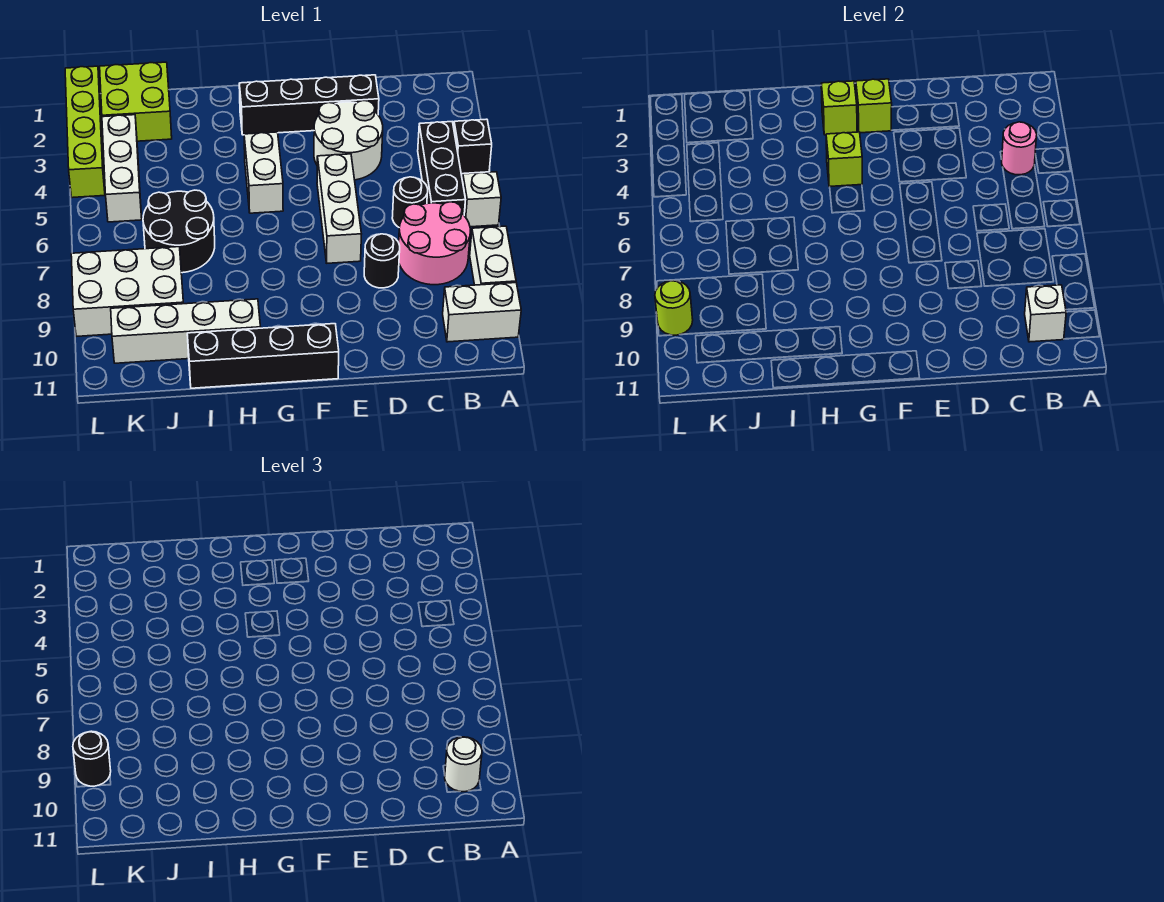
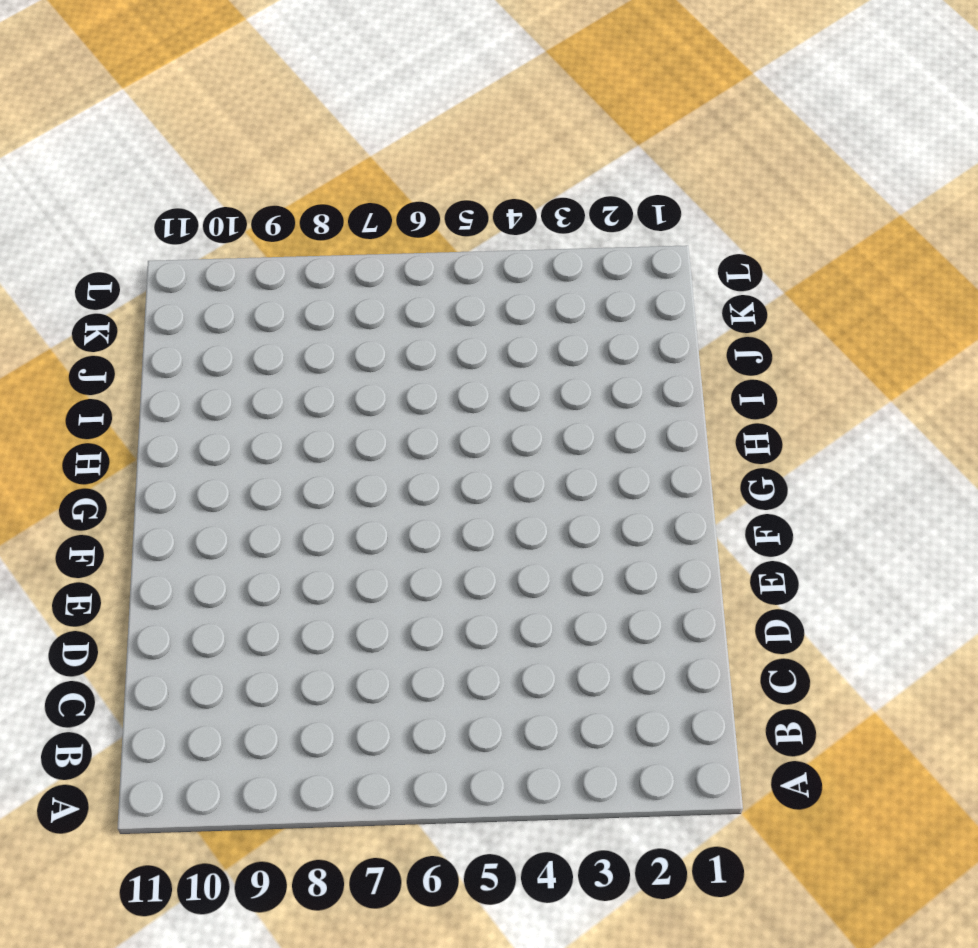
none -> black brick A4 level 1
none -> white brick A6 level 1
none -> white brick A8:A9 level 1

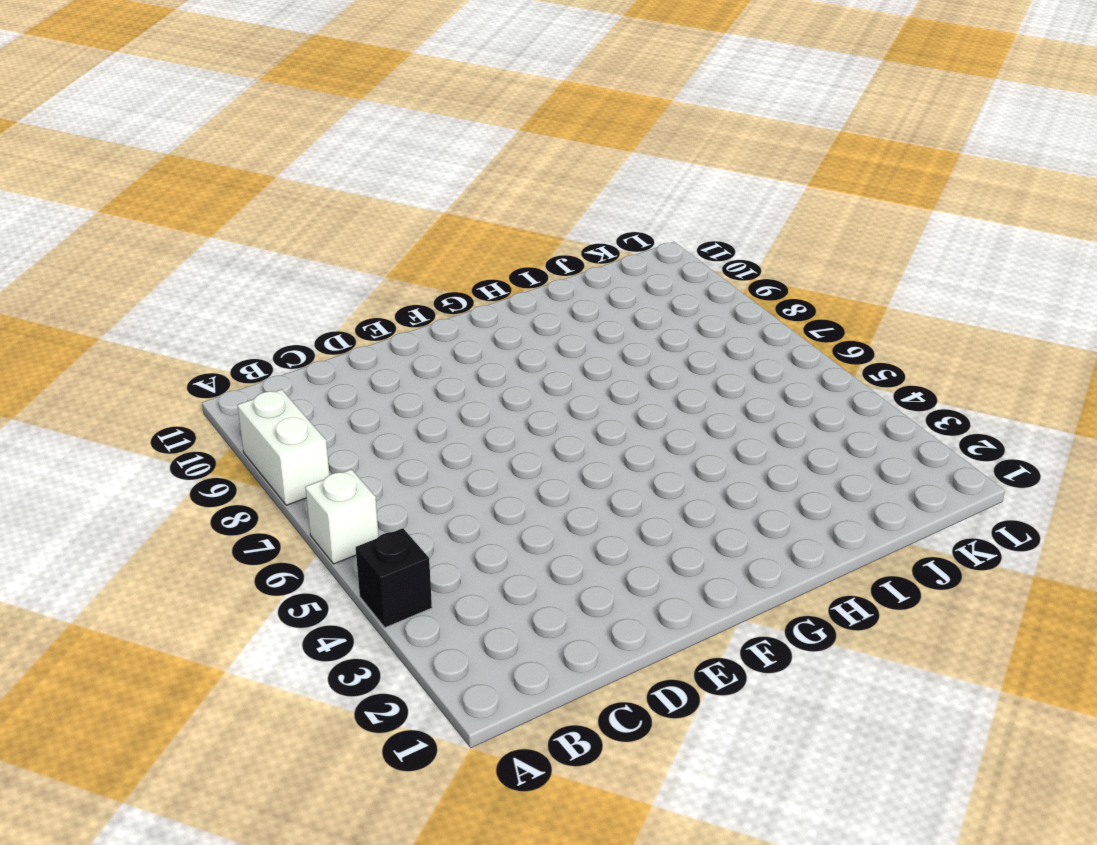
none -> white brick A10:B10 level 1
none -> black brick B4:B6 level 1
none -> pink round brick B7:C8 level 1

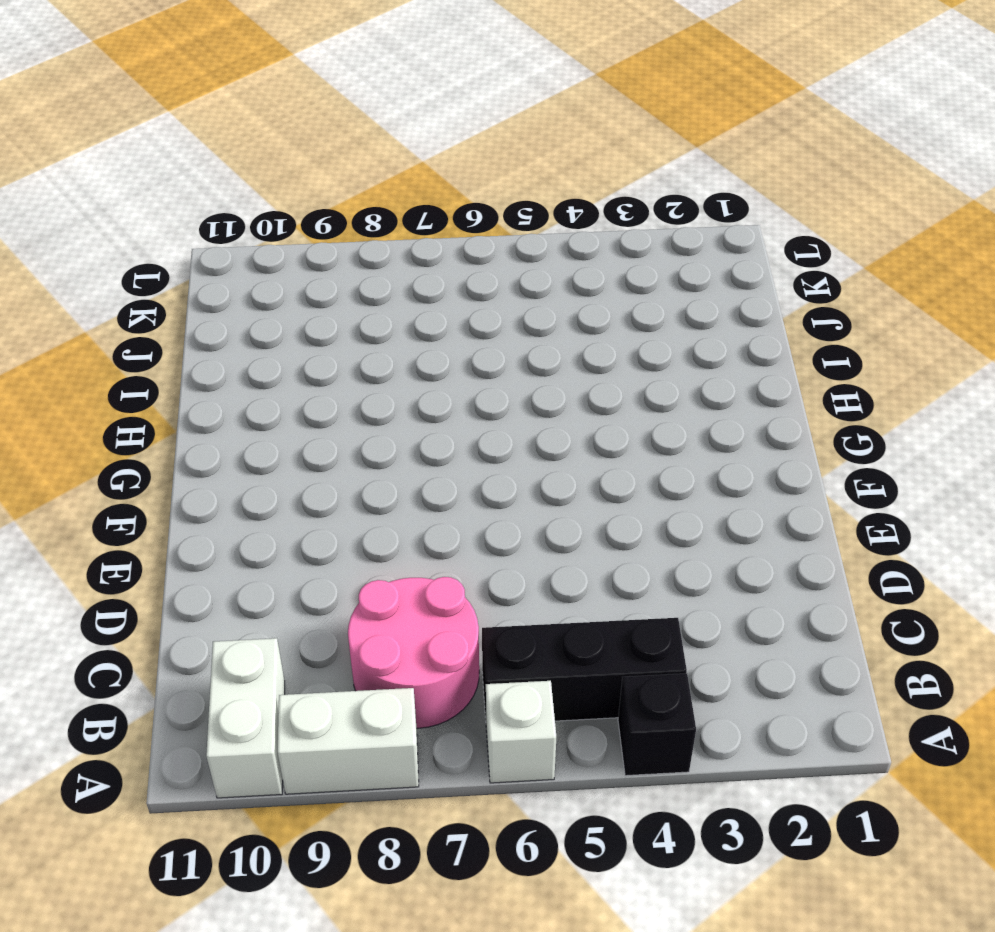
none -> black round brick C6 level 1
none -> black brick D2:G2 level 1
none -> white round brick D3:E4 level 1

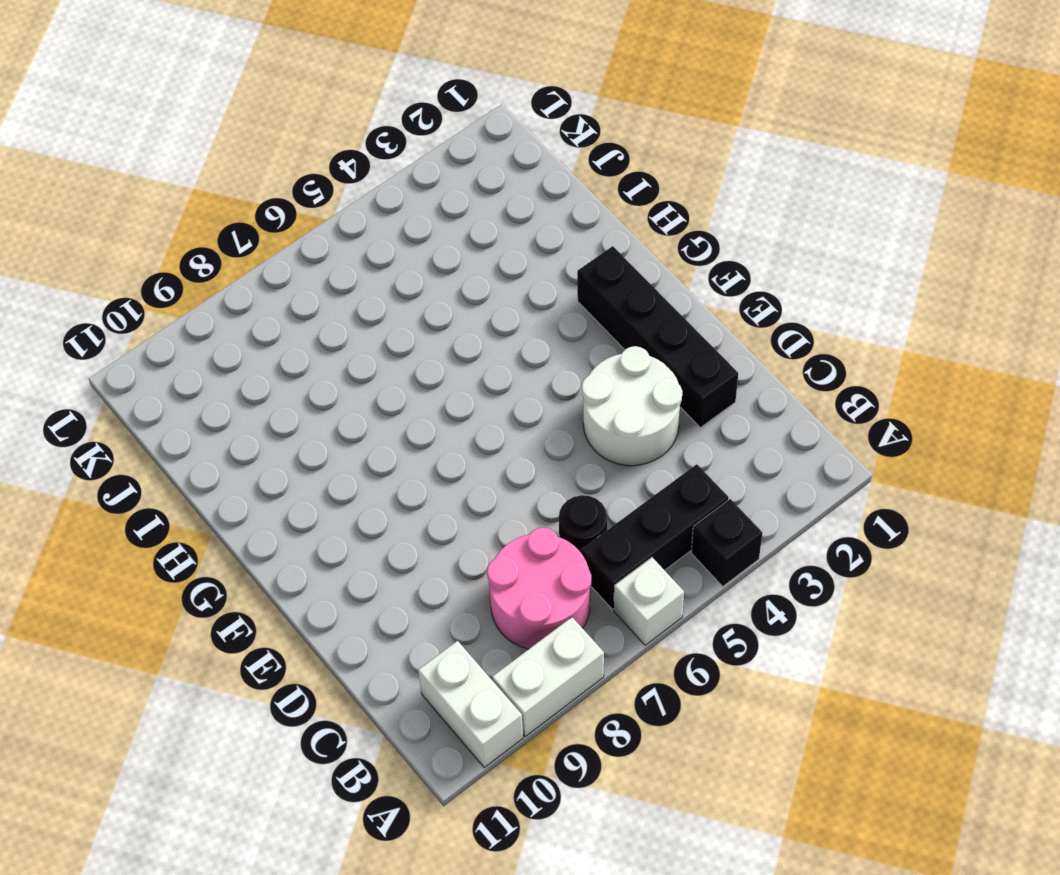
none -> black round brick D8 level 1
none -> white brick E5:E7 level 1
none -> black brick F11:I11 level 1

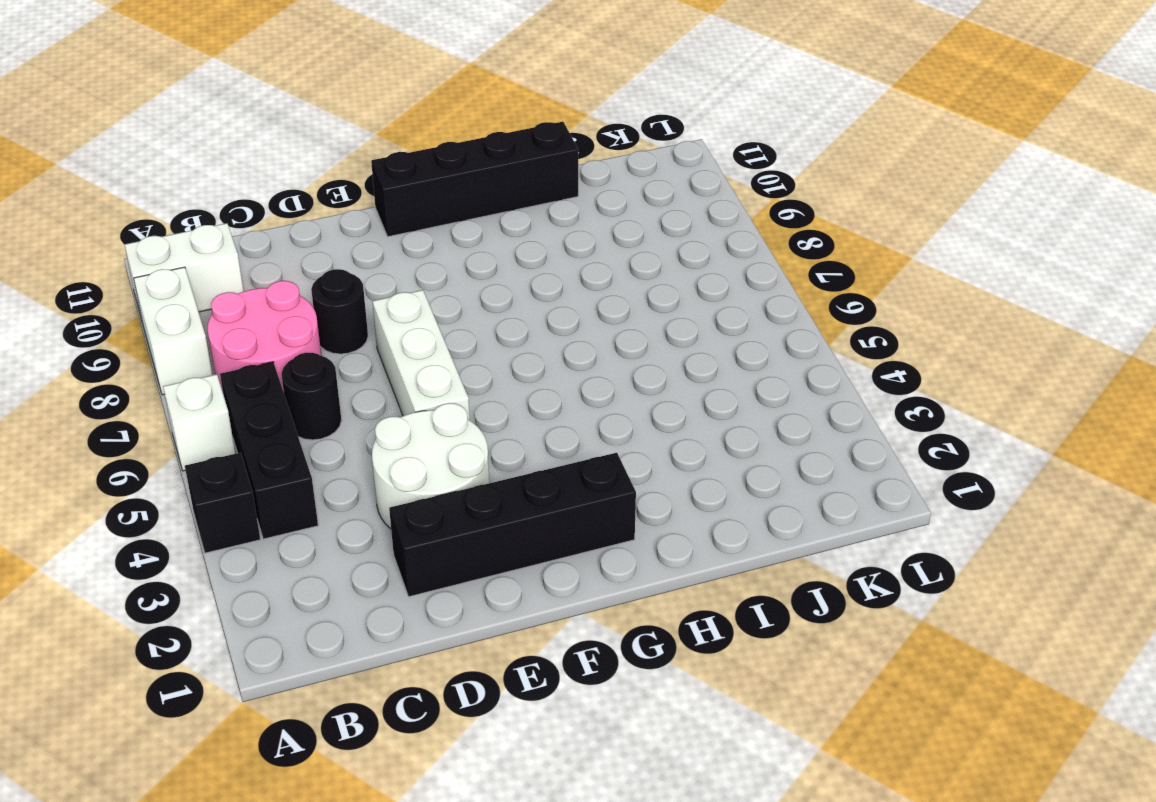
none -> white brick G4:G5 level 1
none -> white brick H10:K10 level 1
none -> black round brick I6:J7 level 1

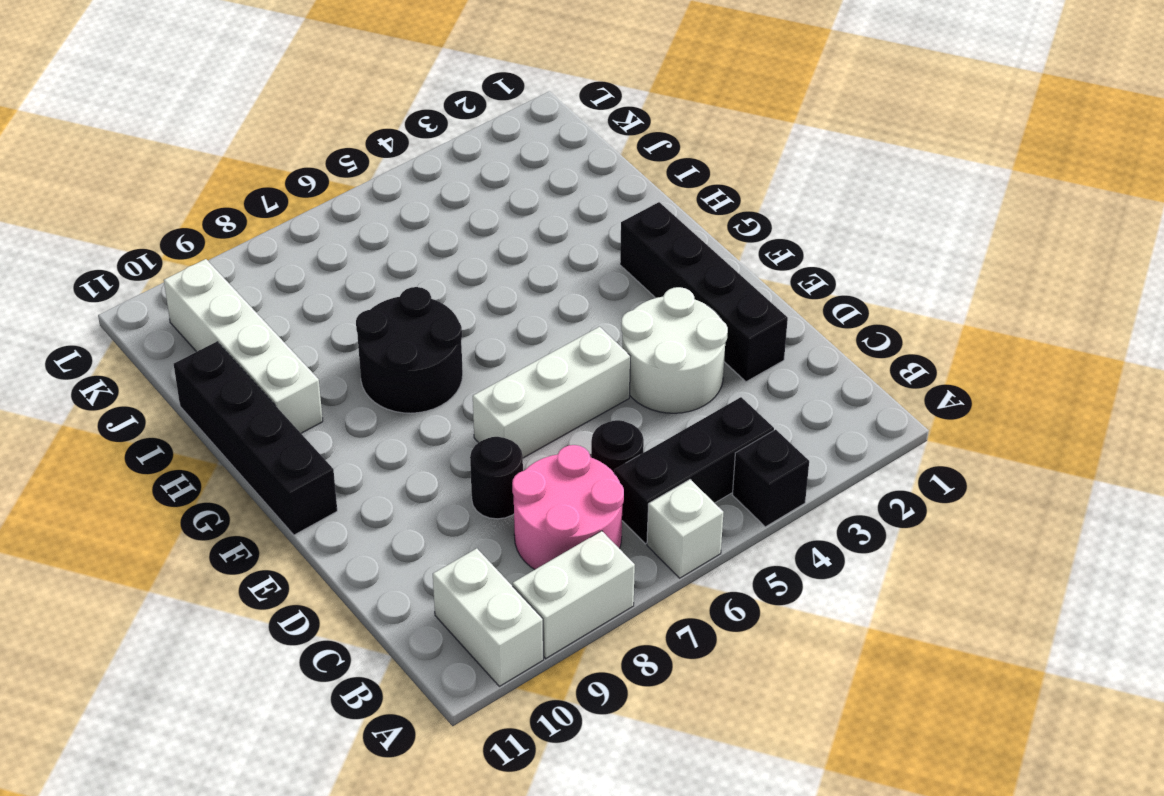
black round brick G7:H8 level 1 -> black round brick I6:J7 level 1
none -> white brick G4:G5 level 1
none -> lime brick J1:K2 level 1
none -> white brick J8:L9 level 1

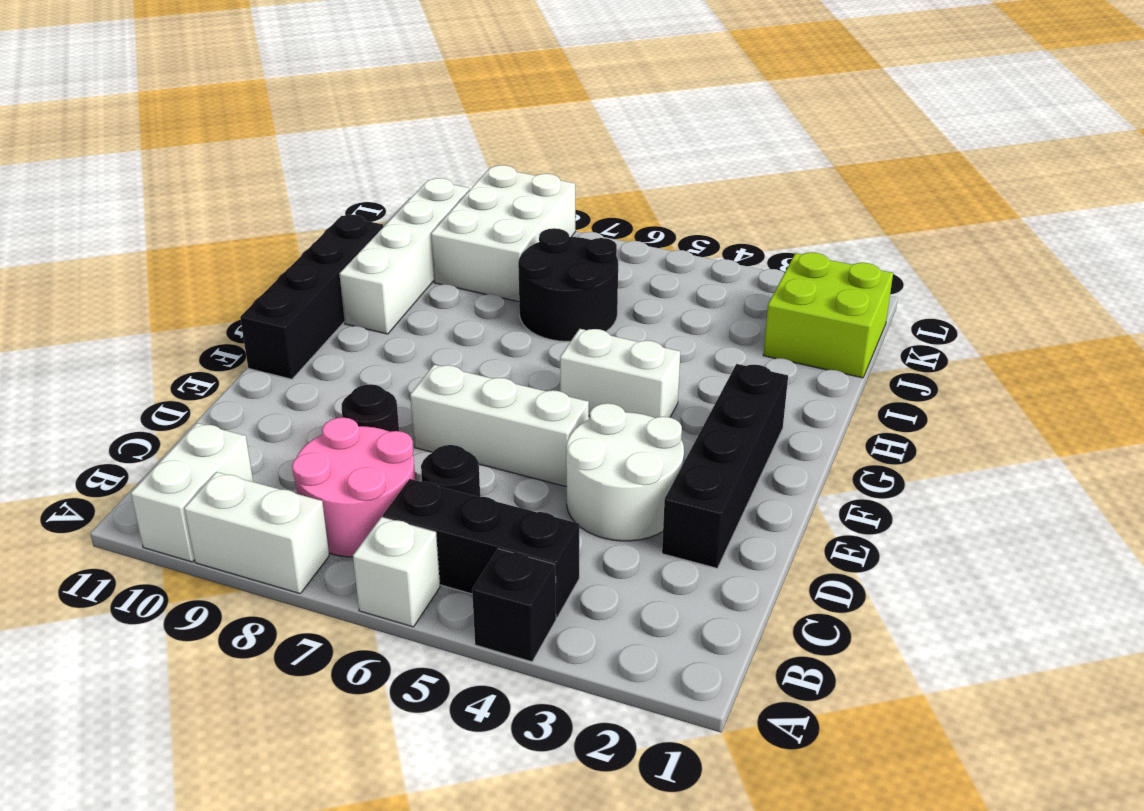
none -> white brick K3:K5 level 1
none -> lime brick L1:L4 level 1
none -> pink round brick B4 level 2

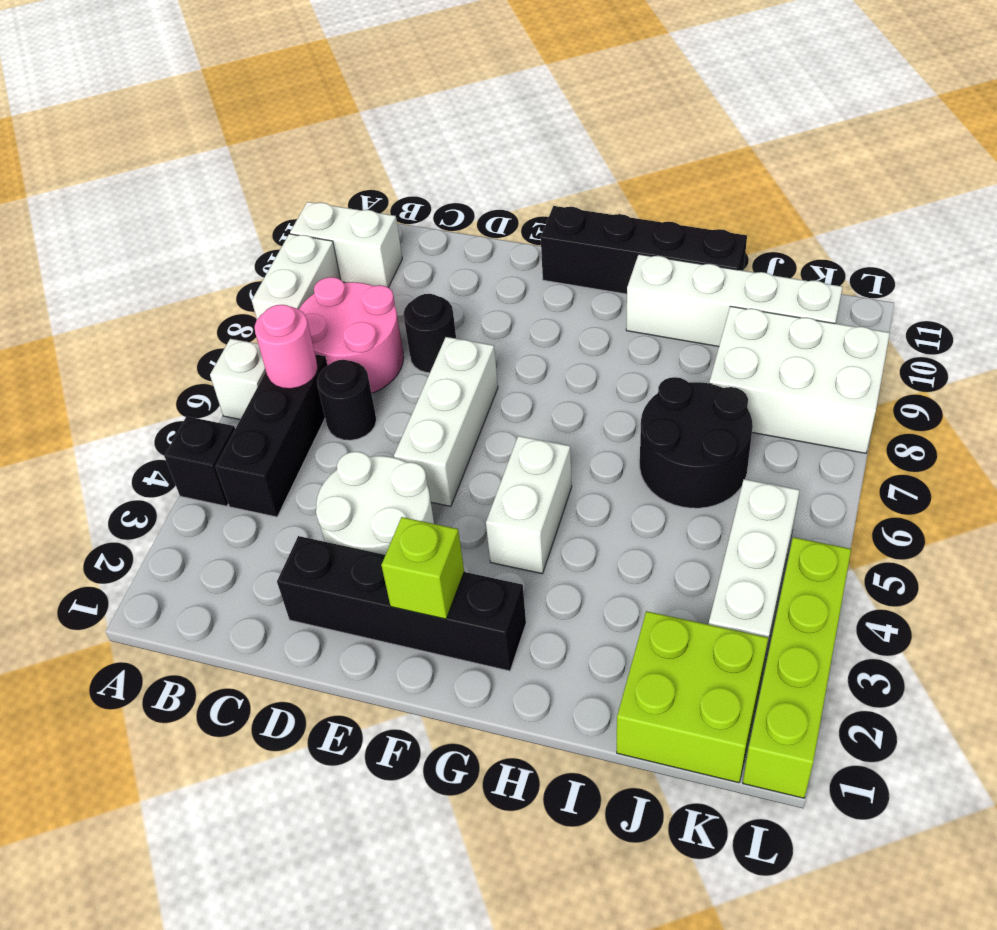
pink round brick B6 level 2 -> pink round brick B4 level 2
none -> white brick B10 level 2
none -> lime brick G2 level 2
none -> lime brick G4 level 2

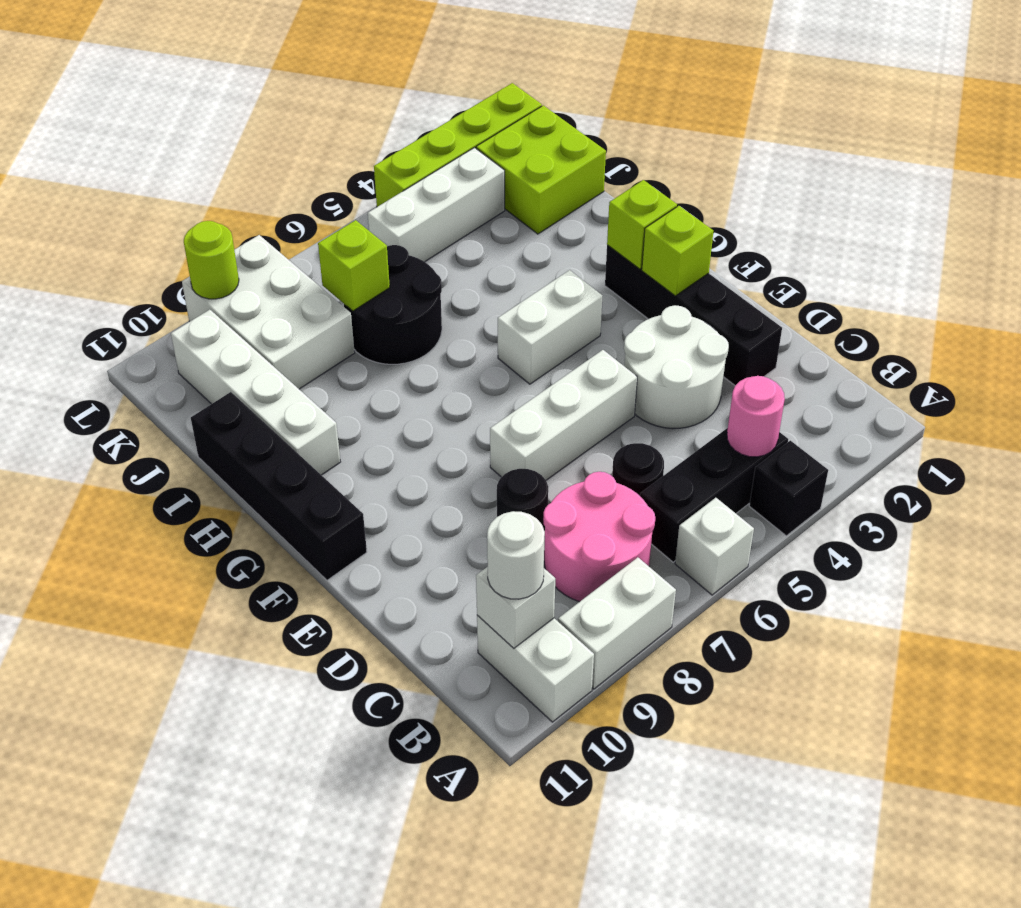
lime brick J7 level 2 -> lime brick G4 level 2
none -> black round brick L9 level 3

